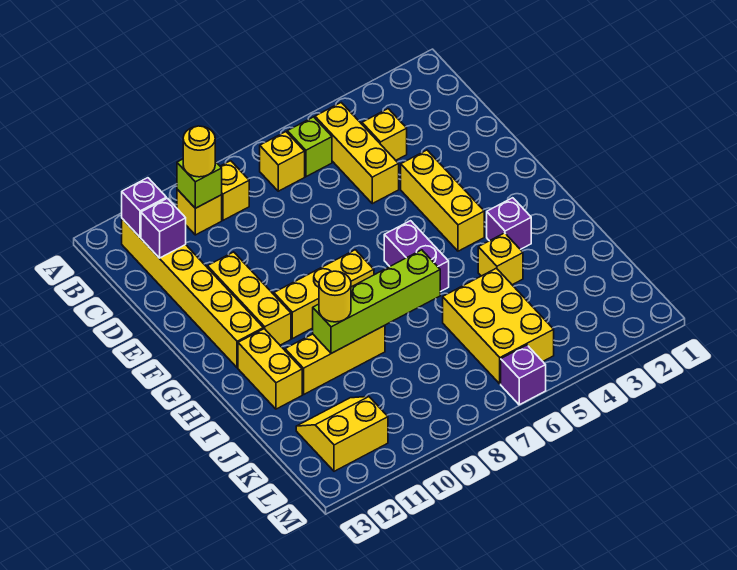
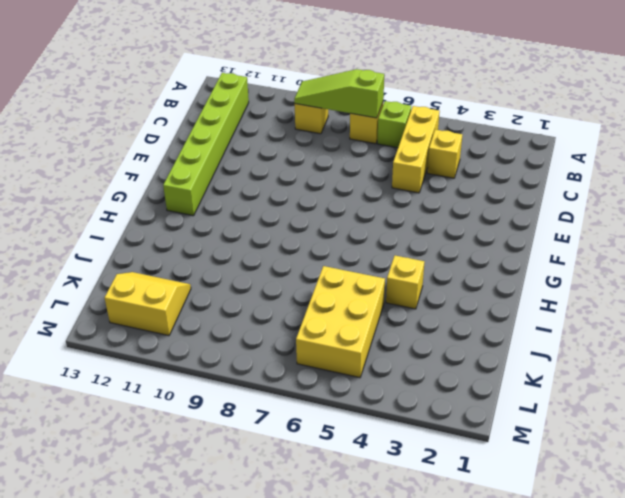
lime slope B7:B9 level 2 top 7 -> none
lime brick B12:G12 level 1 -> yellow brick B12:G12 level 1
none -> yellow brick B10 level 1
none -> yellow brick E4:G4 level 1
none -> yellow brick E11:G11 level 1

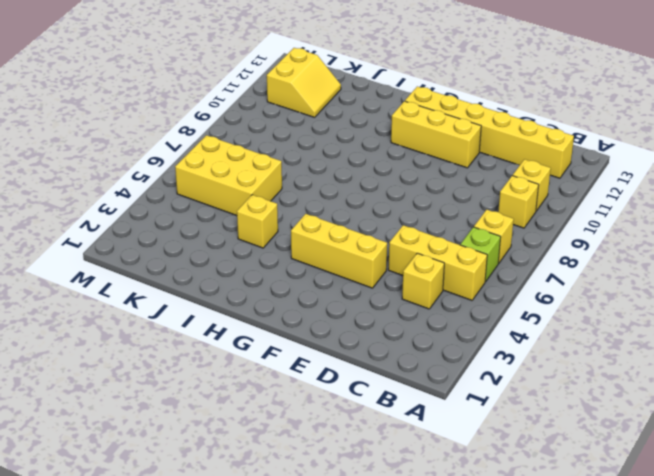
none -> purple brick G6:H6 level 1
none -> yellow brick G8:G10 level 1
none -> purple brick H3 level 1

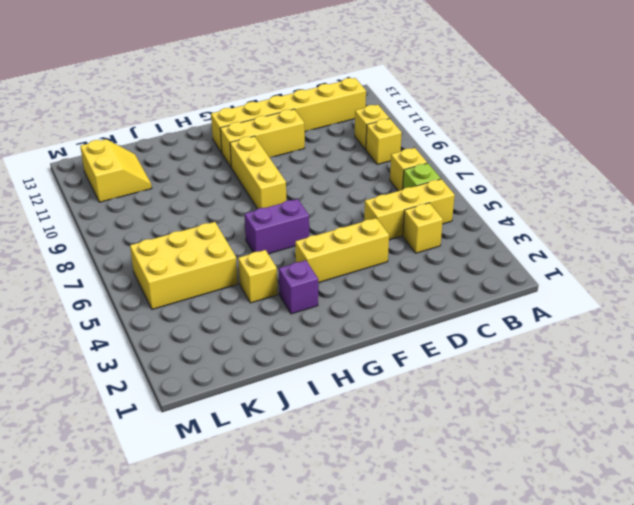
none -> yellow brick H12:I12 level 1
none -> yellow brick I9:I11 level 1
none -> purple brick M6 level 1

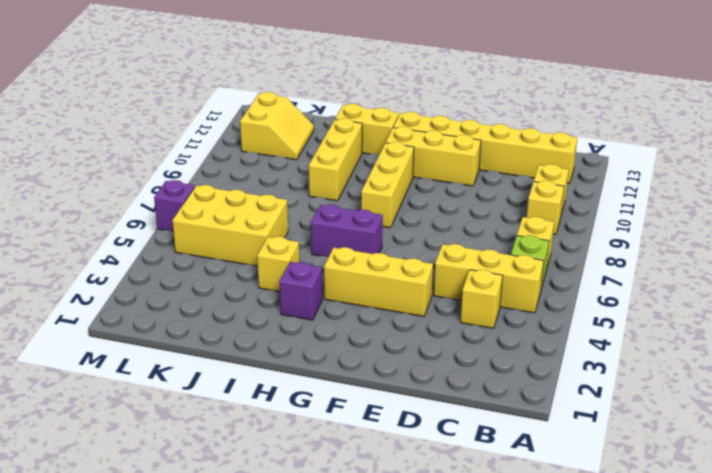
none -> lime brick B10 level 2
none -> purple brick B12 level 2
none -> purple brick C12 level 2

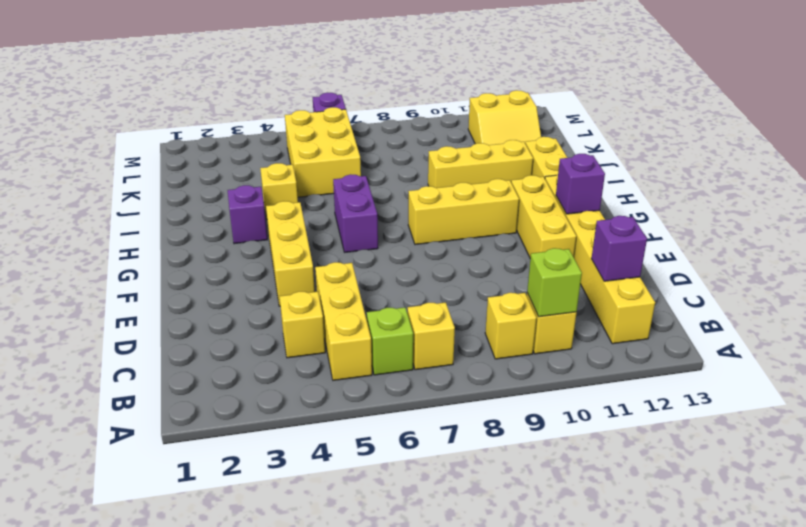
purple brick F12 level 2 -> purple brick B12 level 2
none -> lime brick I7:I10 level 2
none -> yellow round brick B10 level 3
none -> yellow round brick I10 level 3

